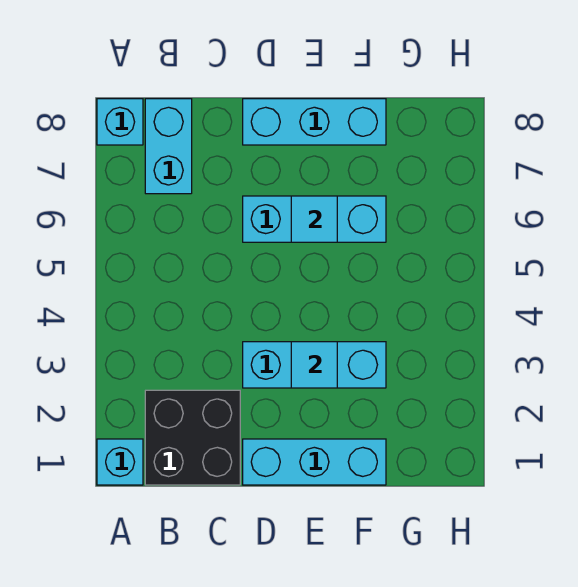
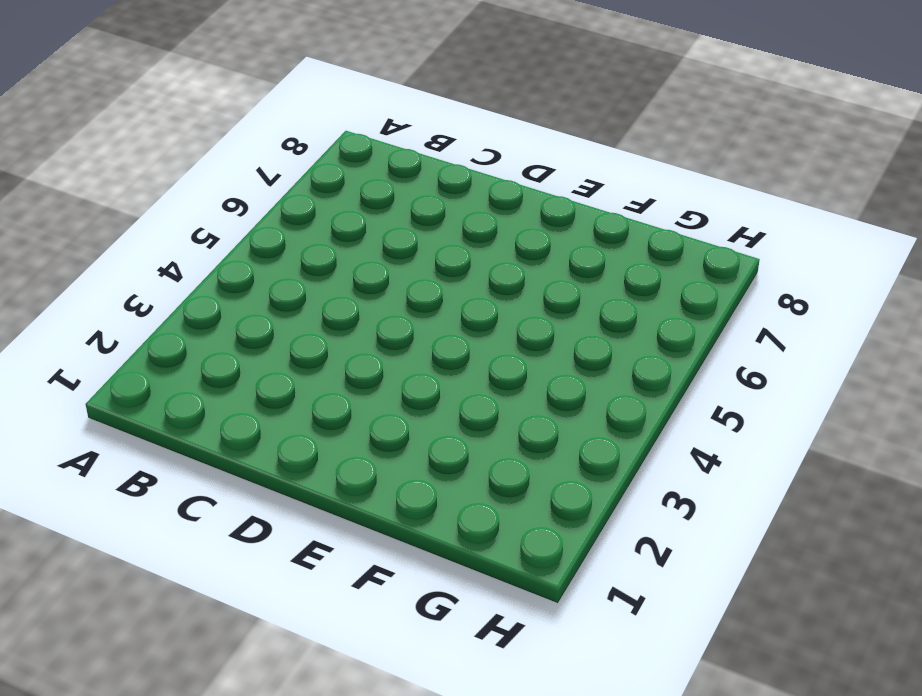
none -> cyan brick A1 level 1
none -> cyan brick A8 level 1

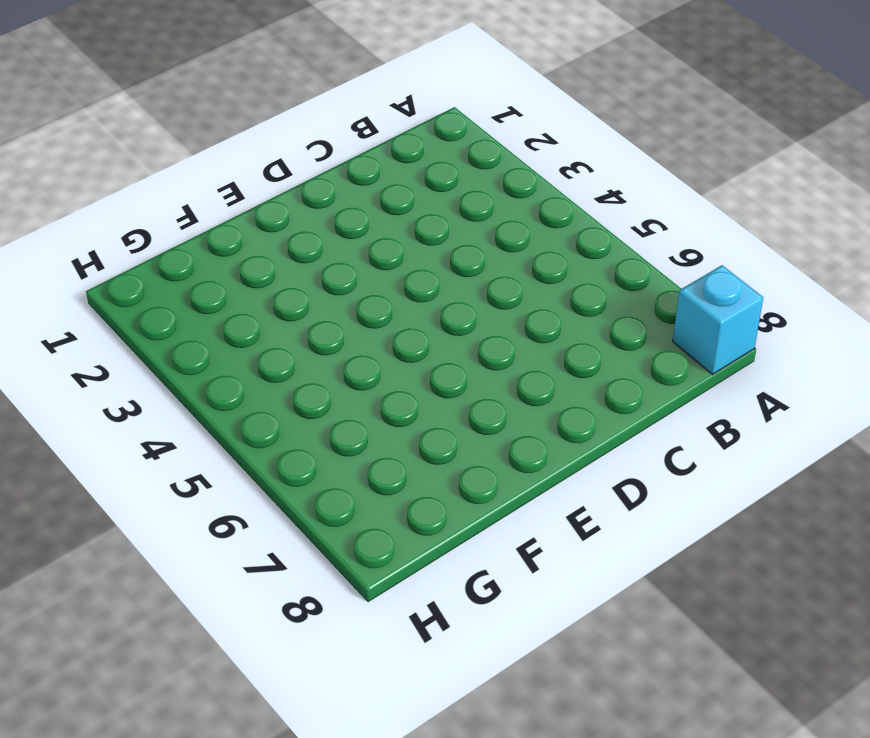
none -> cyan brick A1 level 1
none -> black brick B1:C2 level 1

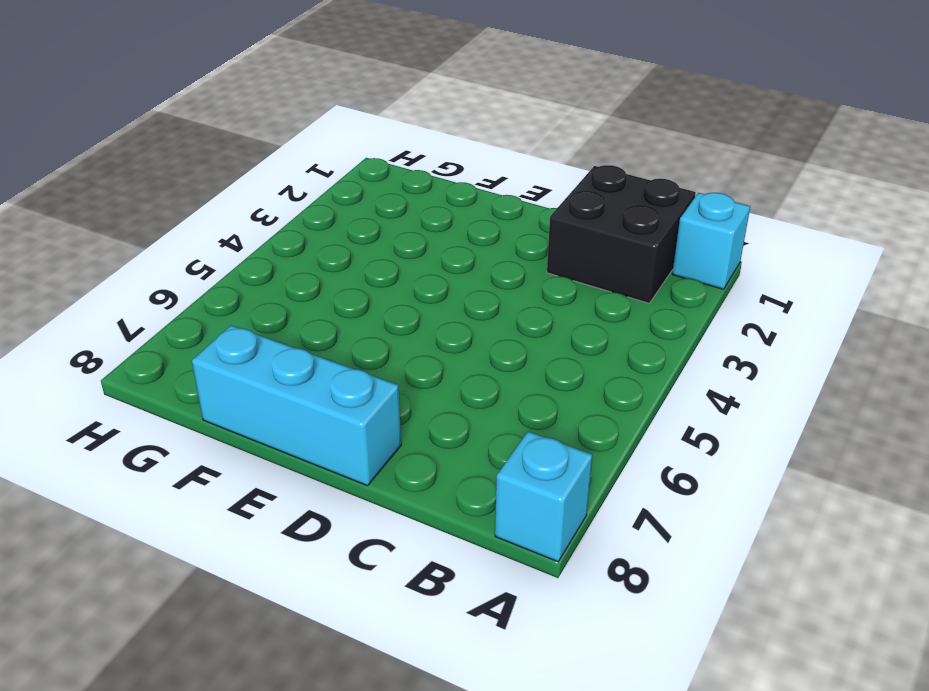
none -> cyan brick B7:B8 level 1
none -> cyan brick D1:F1 level 1

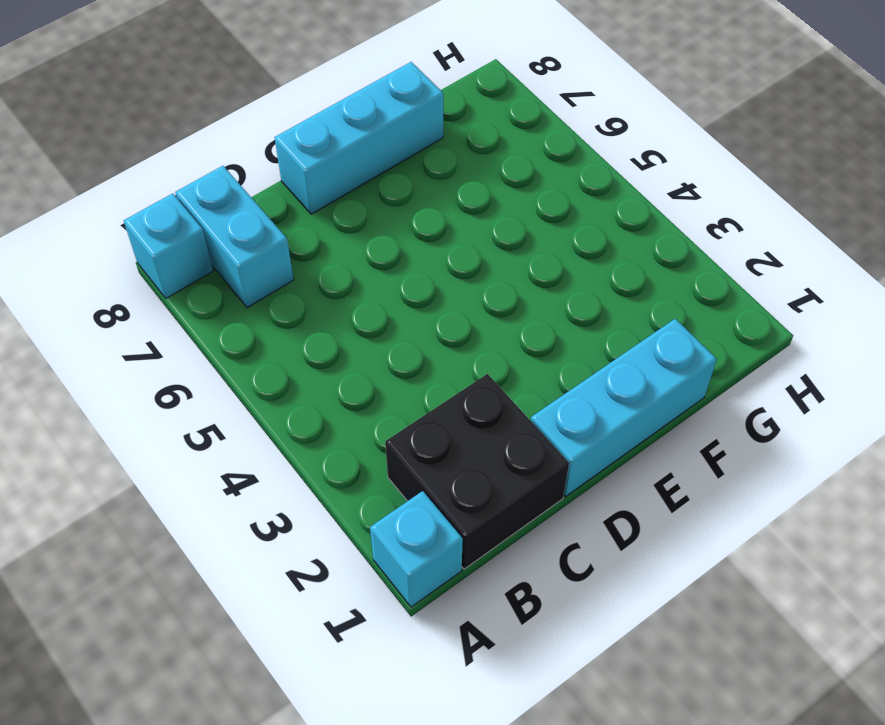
none -> cyan brick D3:F3 level 1
none -> cyan brick D6:F6 level 1

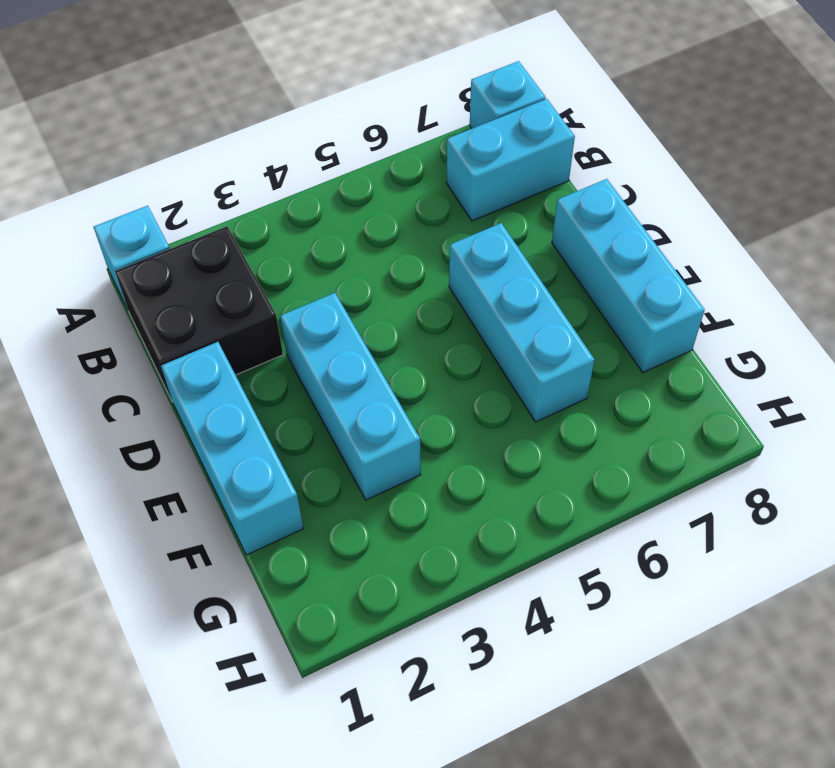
none -> cyan tile E3 level 2
none -> cyan tile E6 level 2

